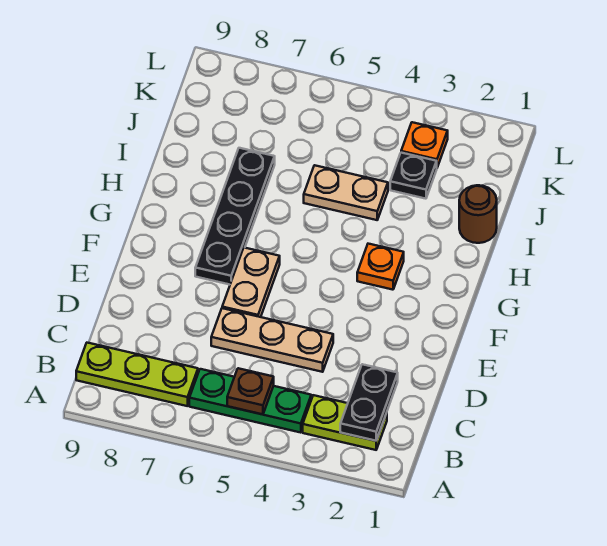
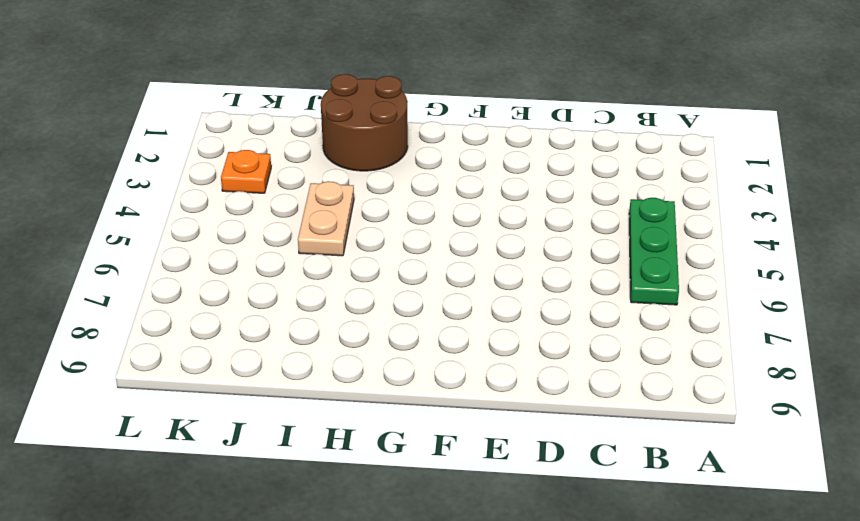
brown round brick H1:I2 level 1 -> brown round brick I1 level 1
none -> lime plate B2:B3 level 1
none -> lime plate B7:B9 level 1
none -> tan plate D4:D6 level 1

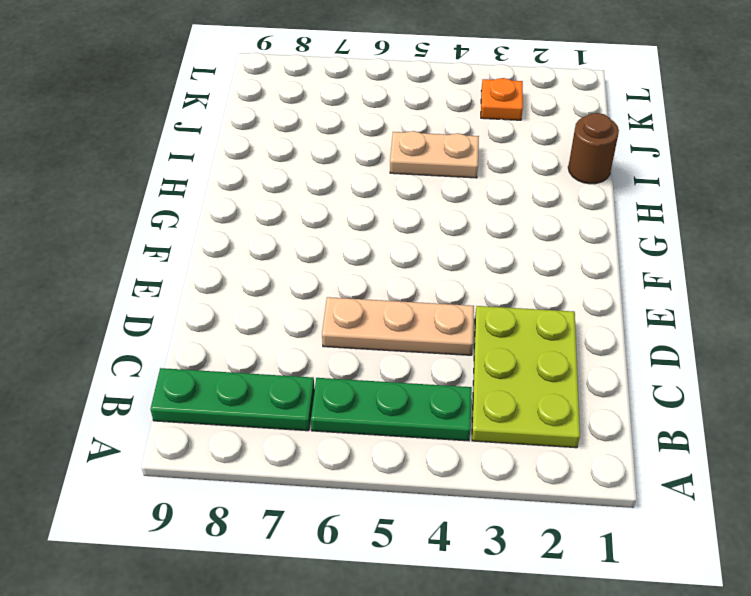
lime plate B2:D3 level 1 -> lime plate B2:B3 level 1
green plate B7:B9 level 1 -> lime plate B7:B9 level 1
none -> tan plate E6:F6 level 1
none -> black plate F7:I7 level 1
none -> orange plate G3 level 1

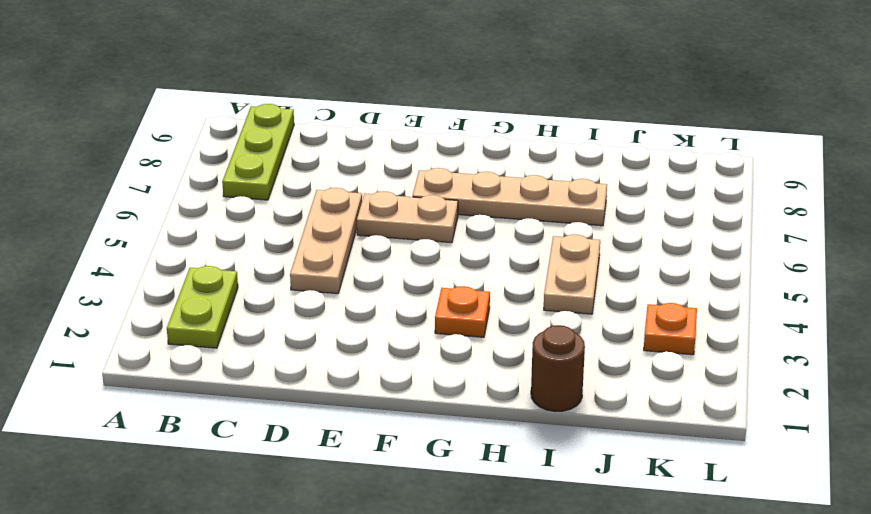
tan plate F7:I7 level 1 -> black plate F7:I7 level 1
none -> green plate B4:B6 level 1
none -> black plate J3 level 1
none -> black plate B2:C2 level 2

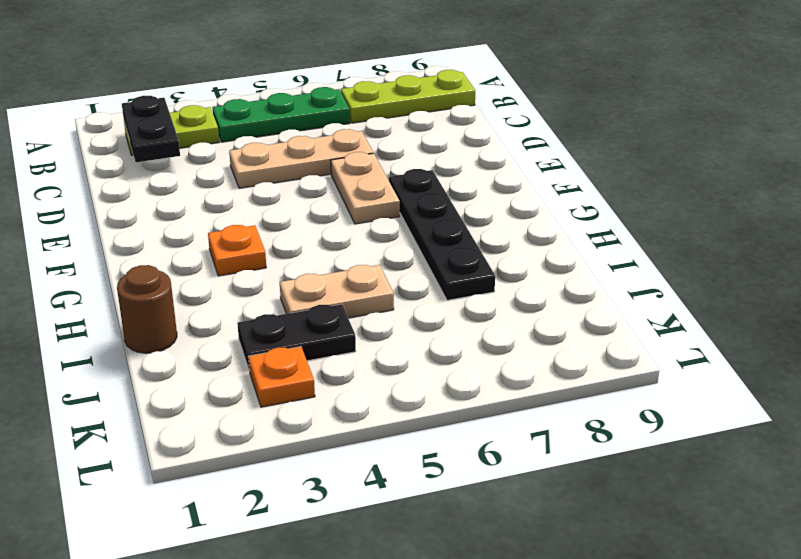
black plate J3:J4 level 1 -> black plate J3 level 1
none -> brown plate B5 level 2

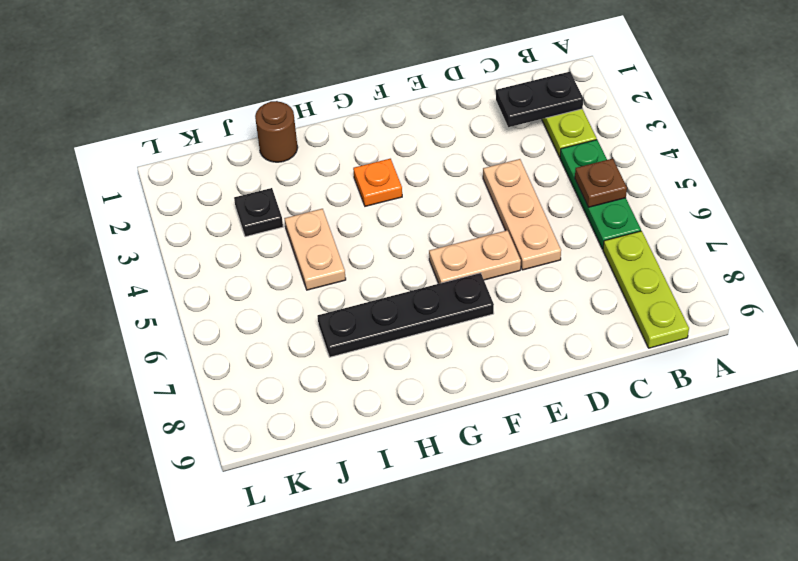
none -> orange plate K3 level 1

